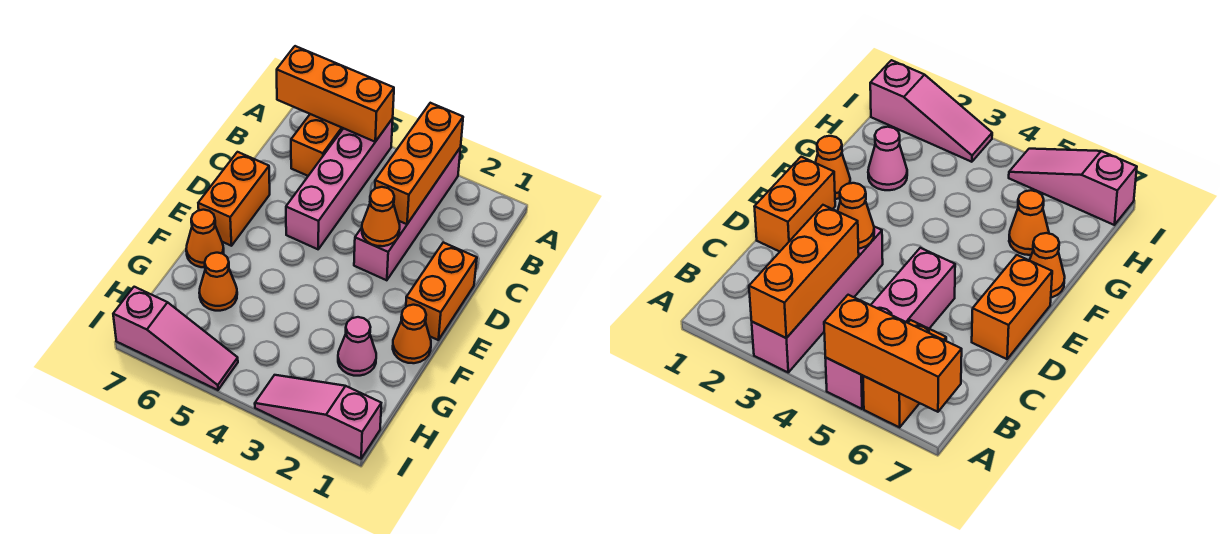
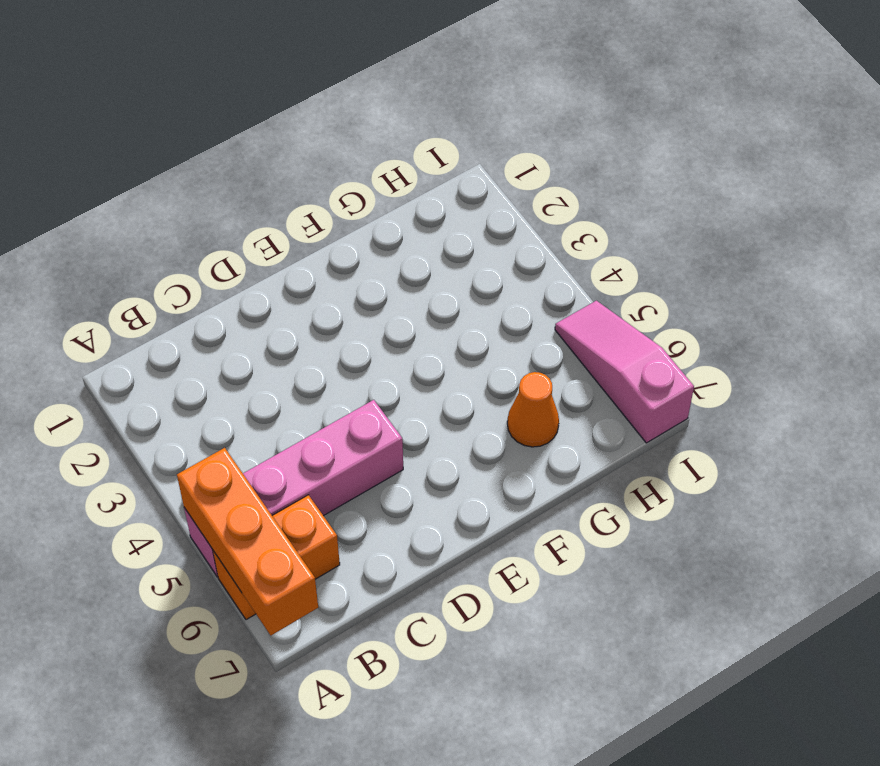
none -> pink brick A3:D3 level 1
none -> orange brick D1:E1 level 1
none -> orange brick D7:E7 level 1

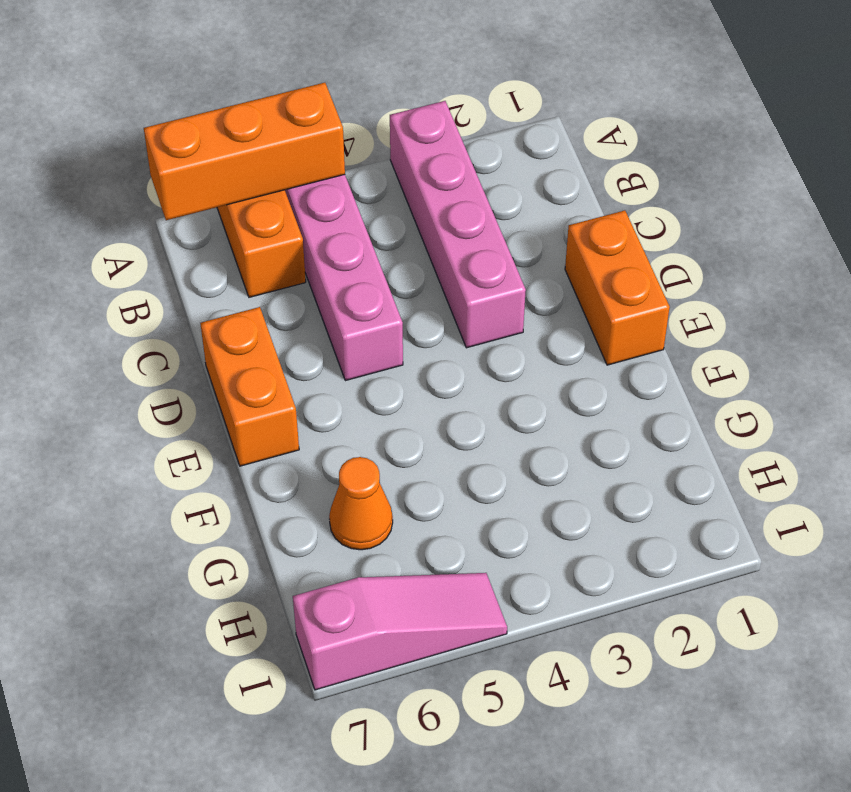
none -> orange cone F1 level 1
none -> orange cone F7 level 1
none -> pink cone G2 level 1

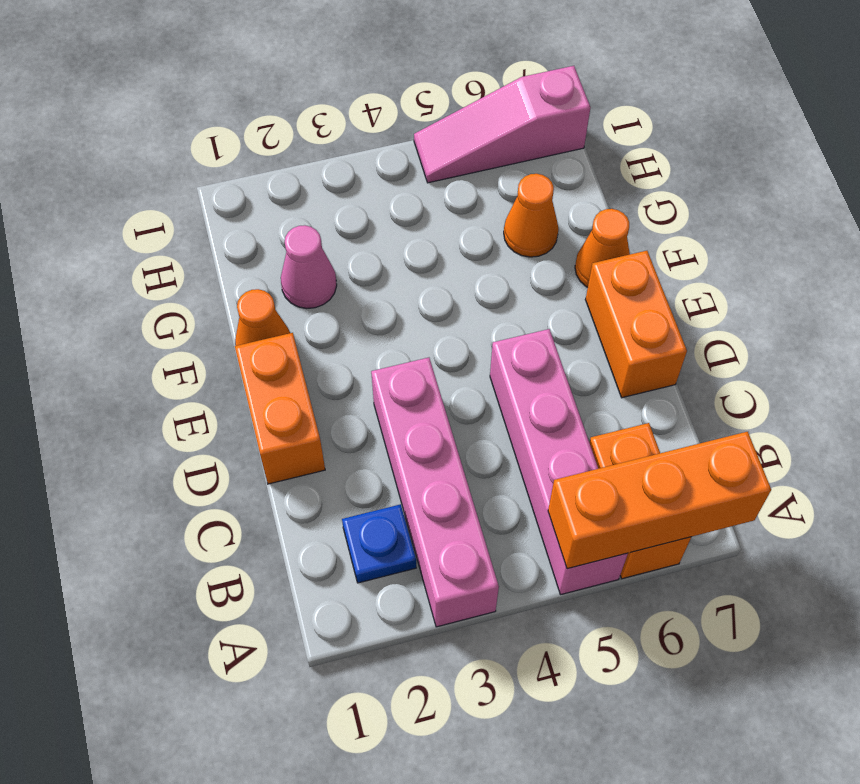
blue plate B2 level 1 -> none
none -> pink slope I1:I3 level 1 top 1
none -> orange brick A3:C3 level 2
none -> orange cone D3 level 2

